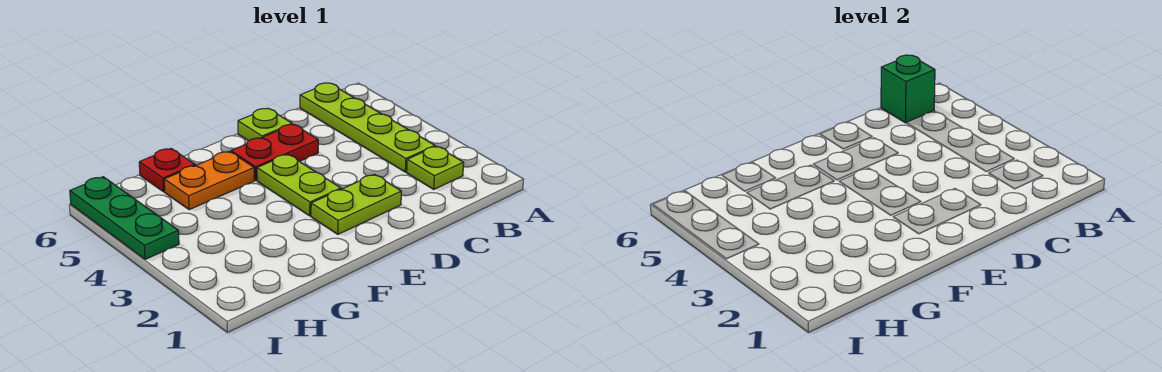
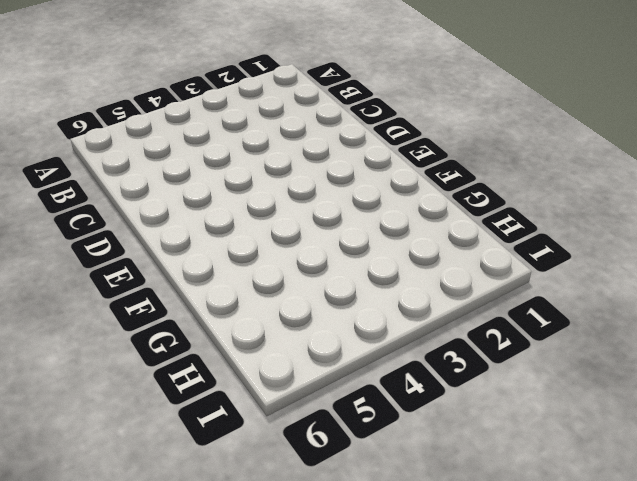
none -> lime plate B2 level 1
none -> lime plate B3:B6 level 1

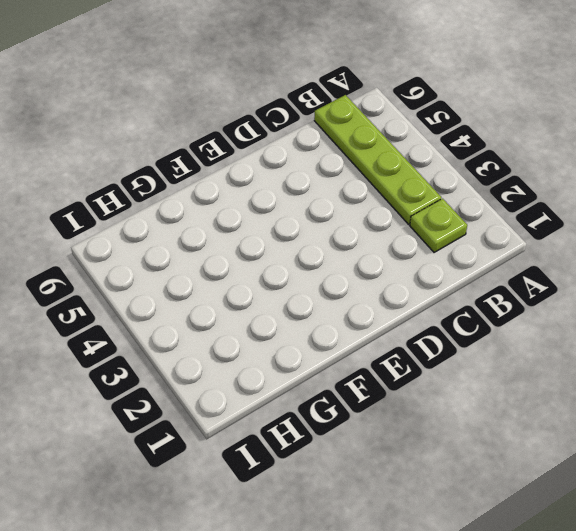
none -> lime plate D2:E2 level 1
none -> red plate D5:E5 level 1

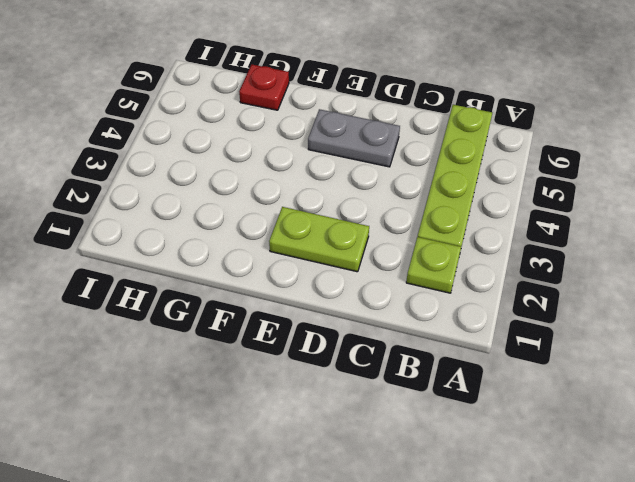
grey plate D5:E5 level 1 -> red plate D5:E5 level 1
none -> lime plate D6 level 1
none -> lime plate E3:E4 level 1

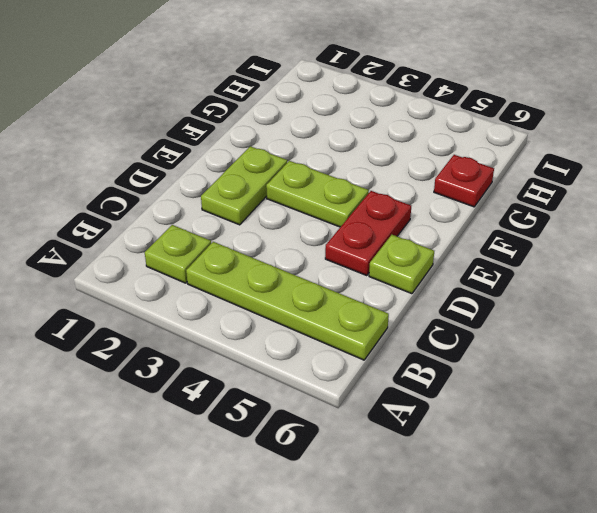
none -> orange plate F5:G5 level 1
none -> green plate I4:I6 level 1

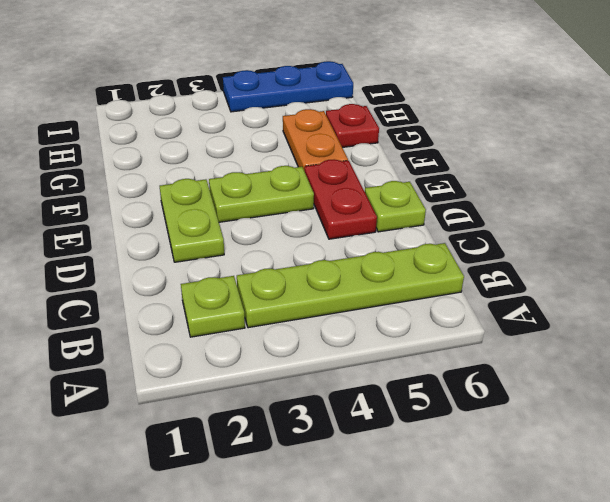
blue plate I4:I6 level 1 -> green plate I4:I6 level 1
none -> green brick B6 level 2

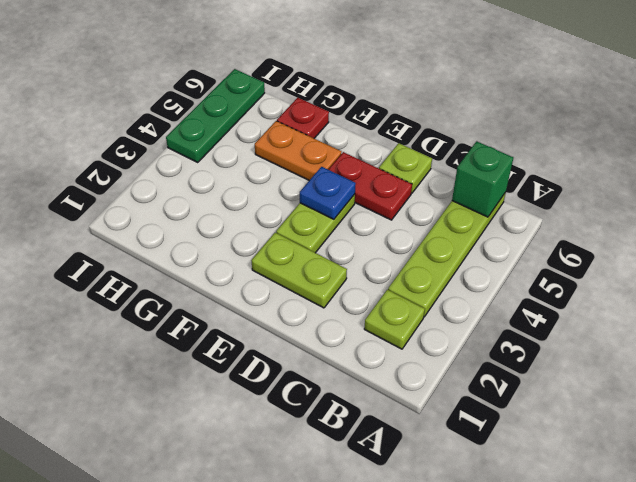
blue plate E4 level 2 -> none

